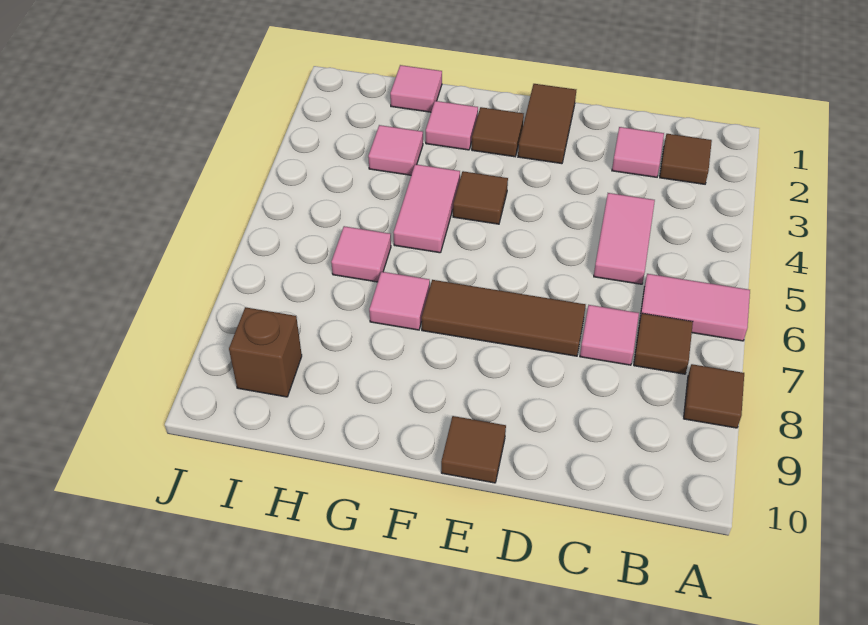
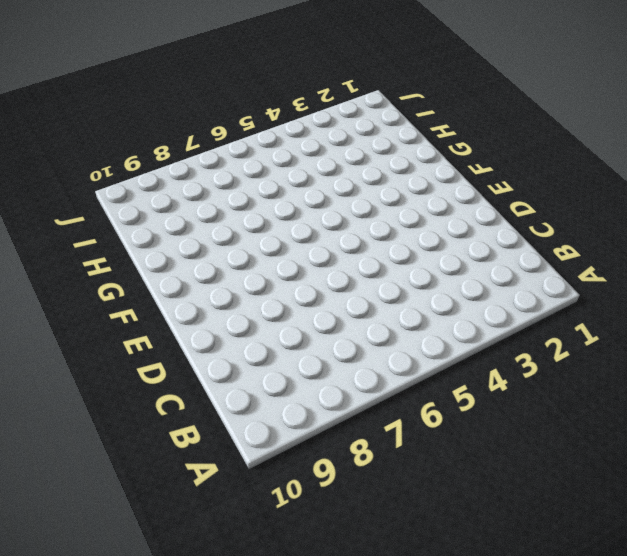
none -> pink tile A6:B6 level 1
none -> brown tile A8 level 1
none -> brown tile B2 level 1

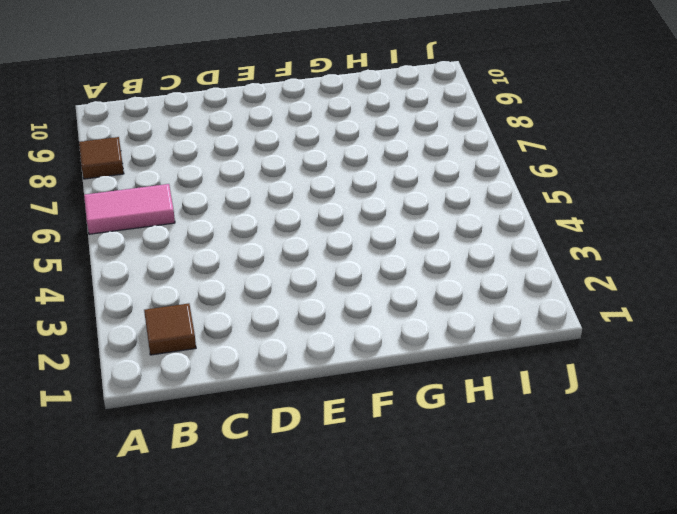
none -> brown tile B7 level 1
none -> pink tile C2 level 1
none -> pink tile C4:C5 level 1

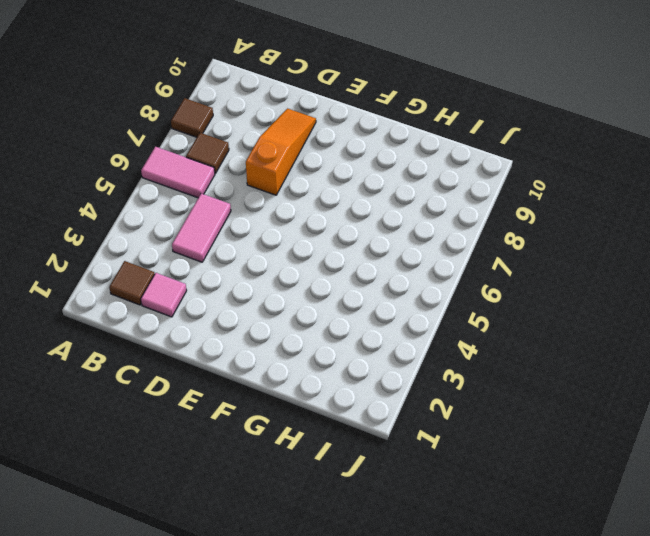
orange slope D7:D9 level 1 top 7 -> brown tile D7:F7 level 1
none -> pink tile C7 level 1
none -> brown tile E1:E2 level 1
none -> brown tile E10 level 1

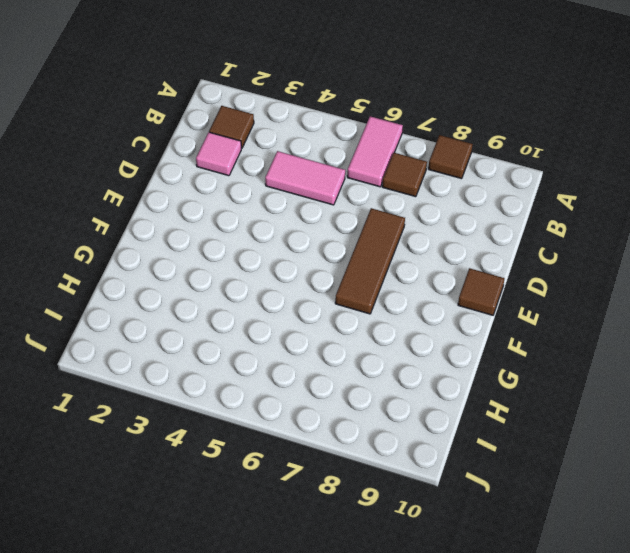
none -> pink tile C7 level 1
none -> brown tile E1:E2 level 1
none -> brown tile F2 level 1

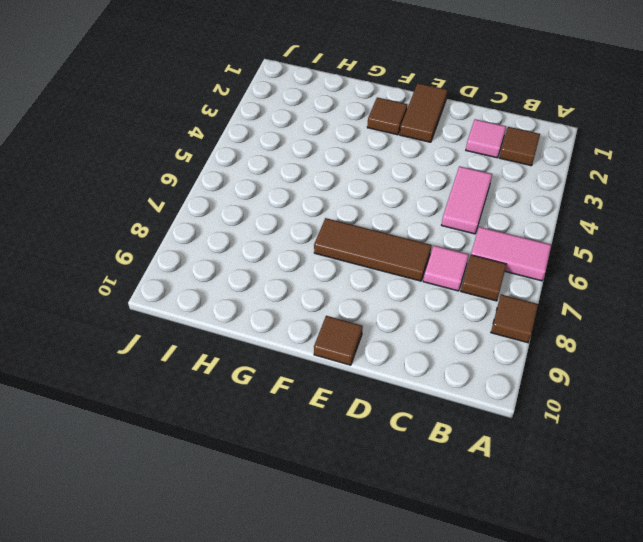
none -> brown tile F4 level 1
none -> pink tile G2 level 1
none -> pink tile G4:G5 level 1

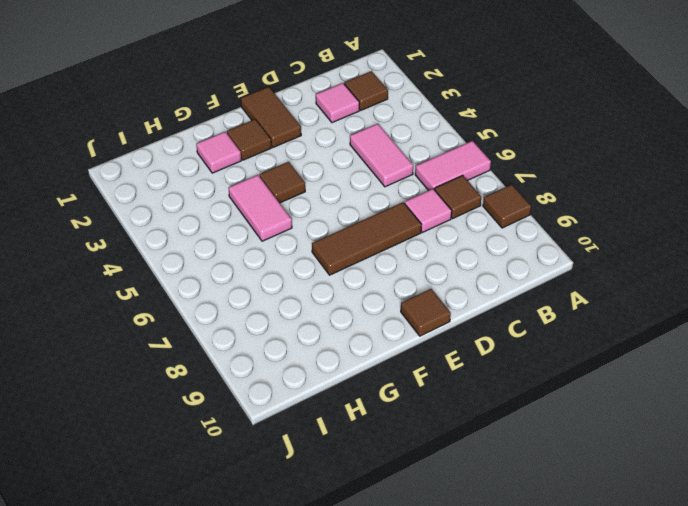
none -> pink tile G7 level 1
none -> pink tile H1 level 1
none -> pink tile H3 level 1

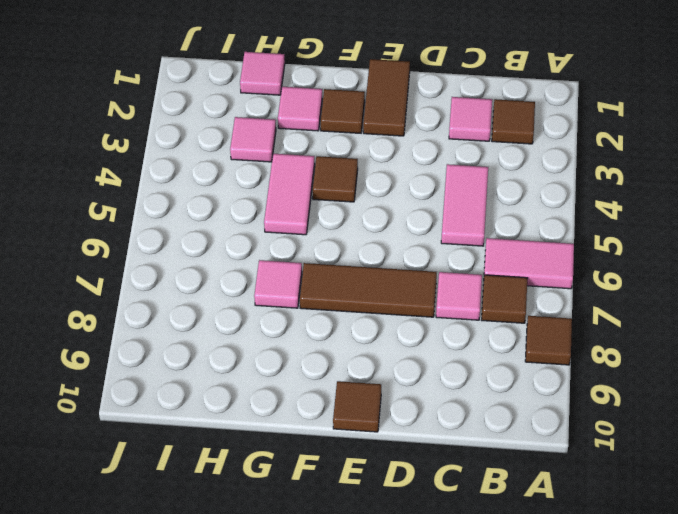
none -> pink tile H6 level 1
none -> brown brick I9 level 1

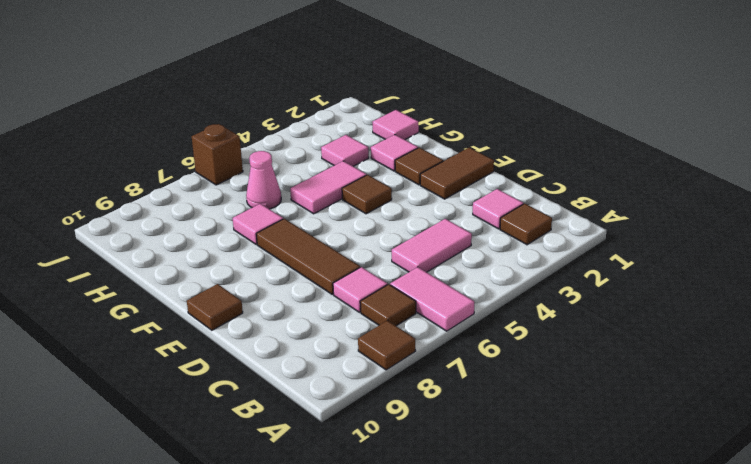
pink cone H6 level 1 -> pink tile H6 level 1
brown brick J6 level 1 -> brown brick I9 level 1

